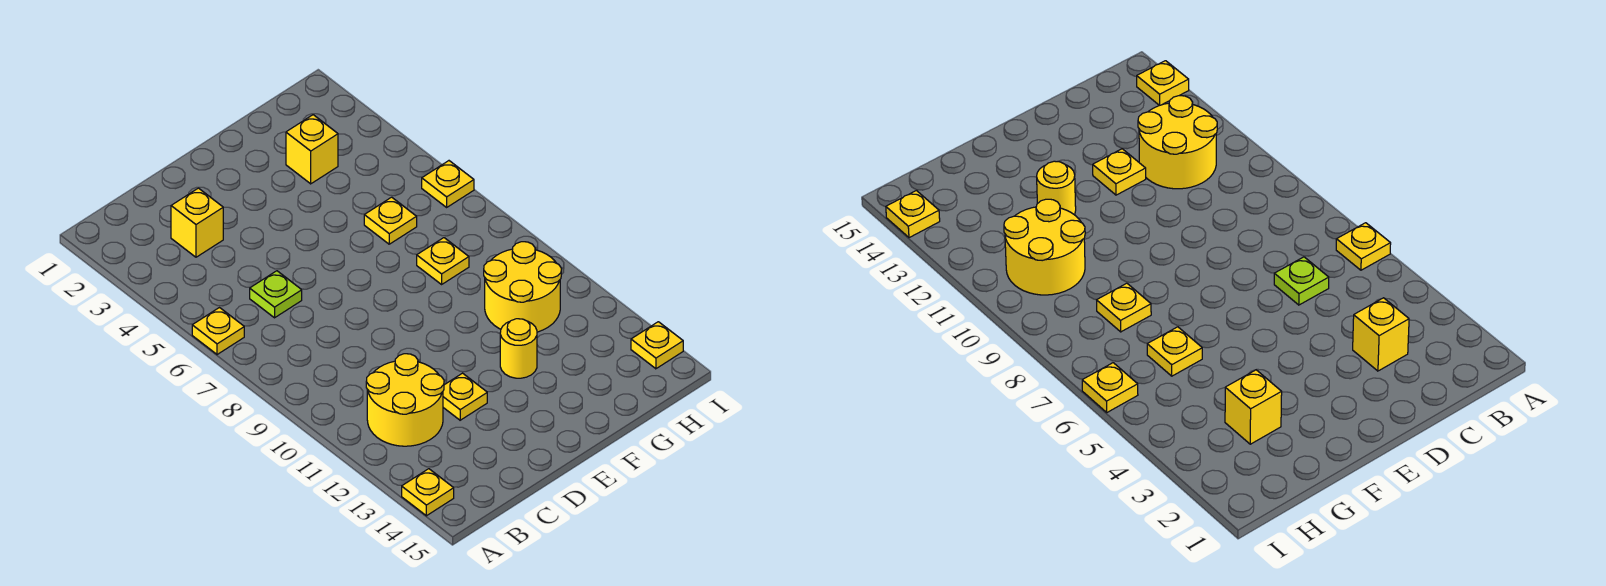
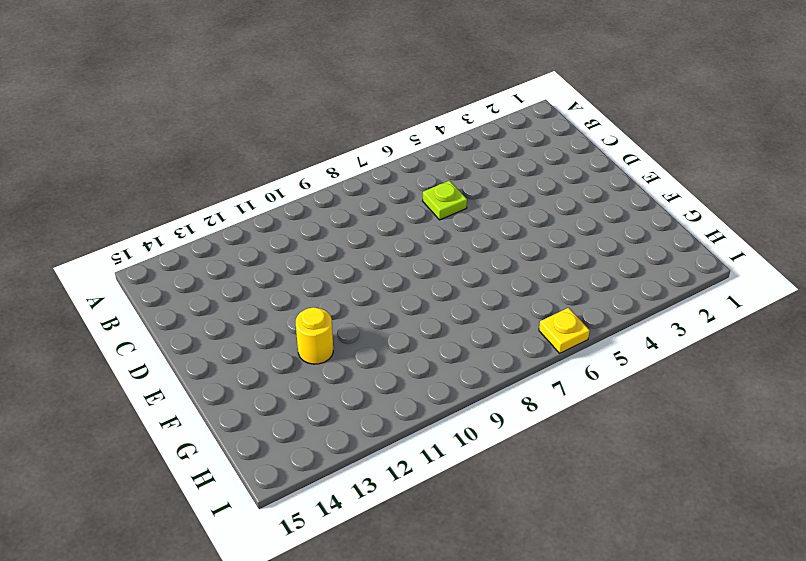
none -> yellow plate A6 level 1
none -> yellow plate A14 level 1
none -> yellow round brick B11:C12 level 1

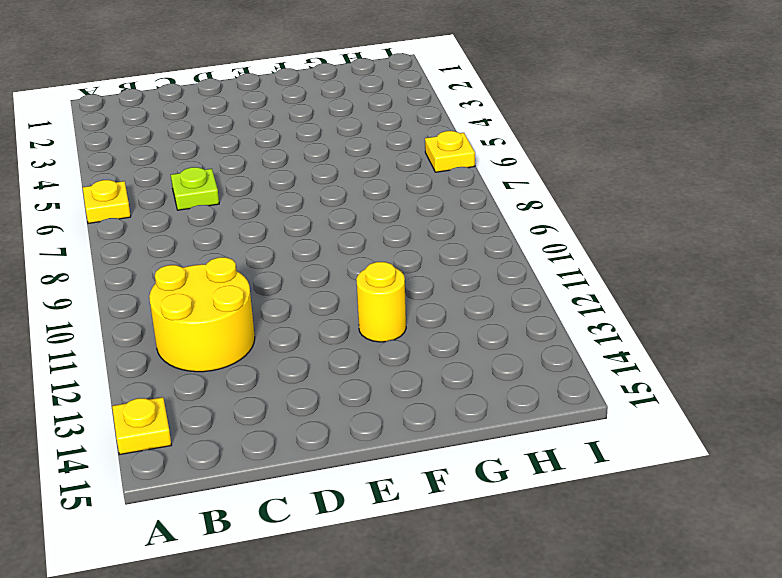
none -> yellow brick C3 level 1
none -> yellow plate D12 level 1
none -> yellow brick G3 level 1

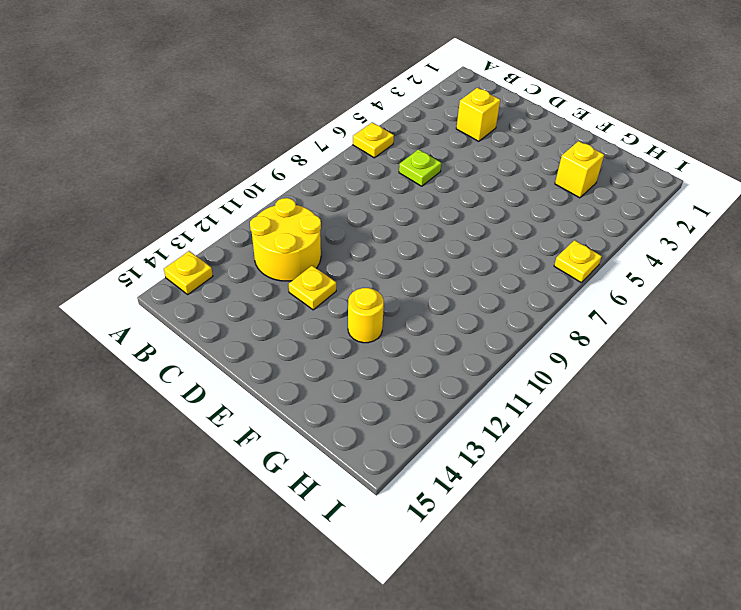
none -> yellow plate G6 level 1
none -> yellow plate G8 level 1
none -> yellow round brick G10:H11 level 1

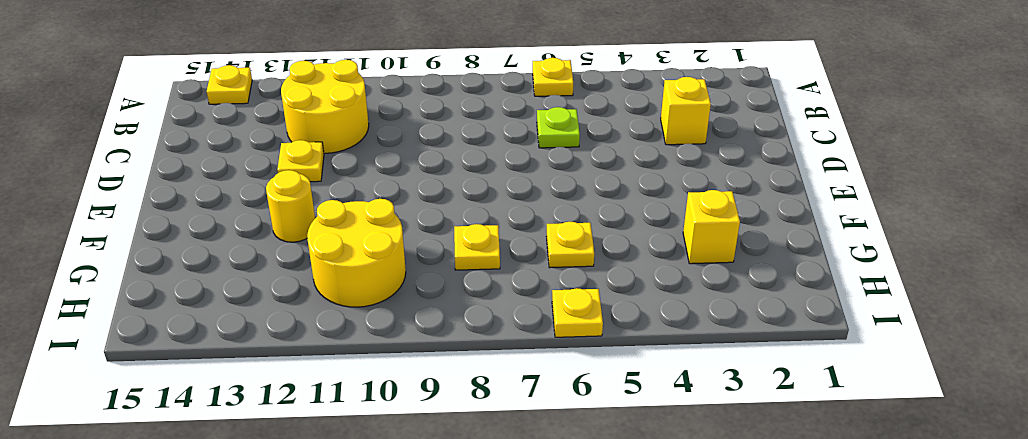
none -> yellow plate I14 level 1

